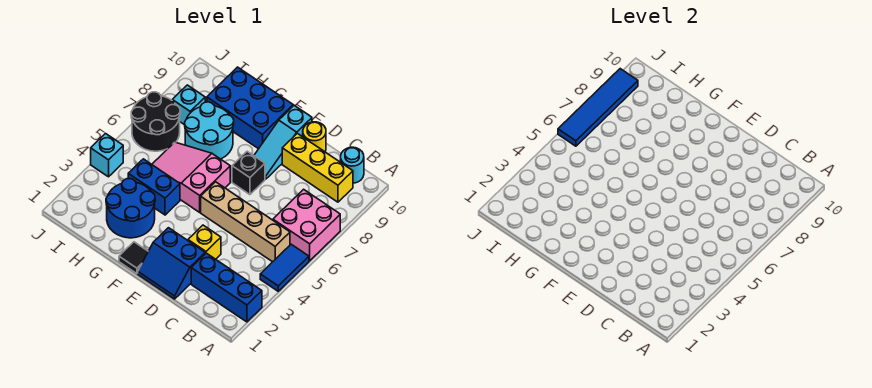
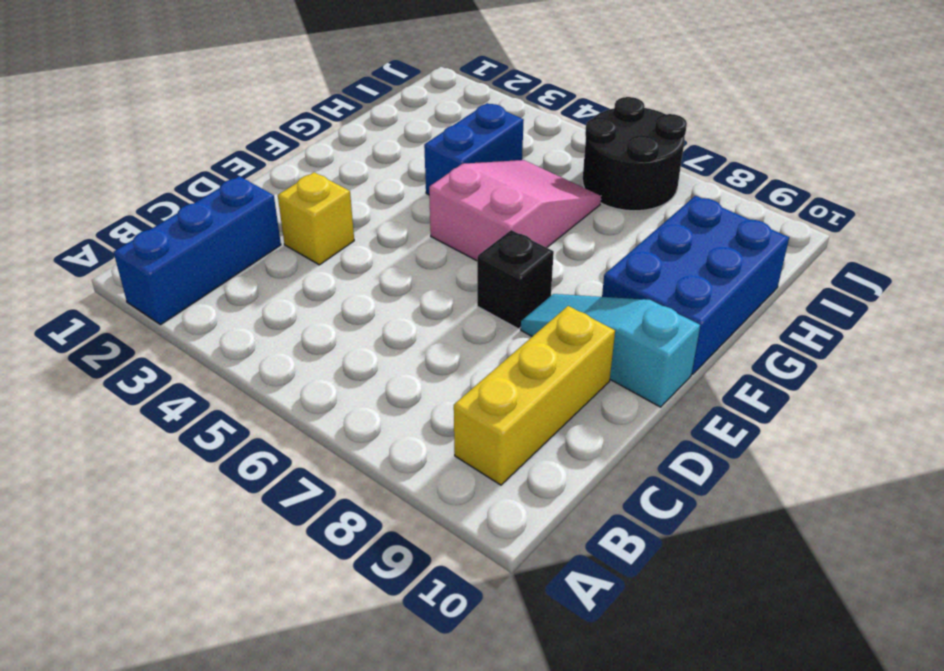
none -> blue tile A4:A5 level 1
none -> pink brick A6:B7 level 1
none -> tan brick B5:E5 level 1

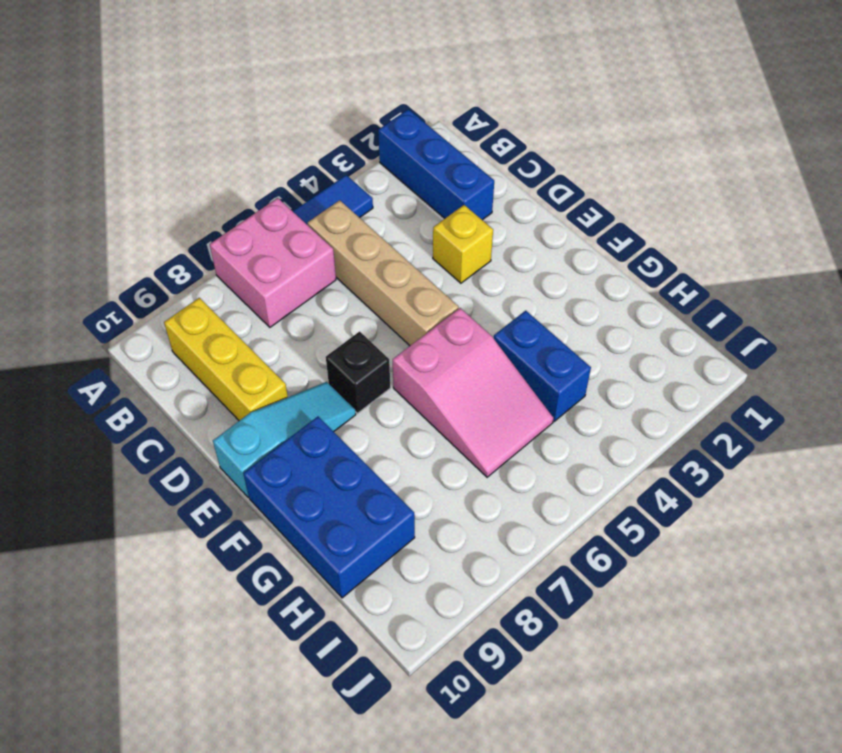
none -> cyan round brick B10 level 1
none -> blue slope D1:E2 level 1 top 2
none -> yellow round brick D10 level 1

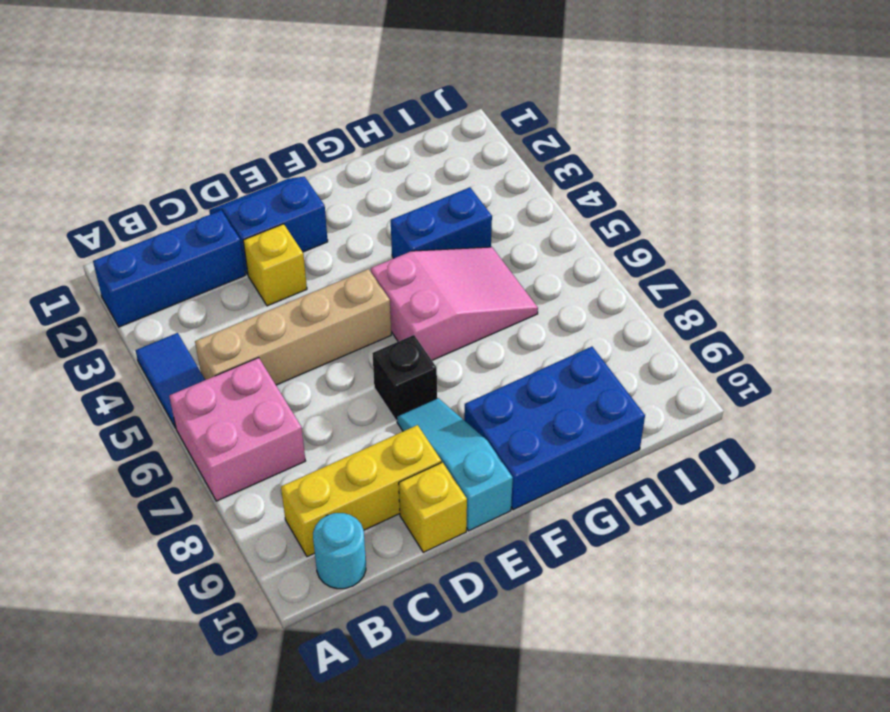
yellow brick D10 level 1 -> yellow round brick D10 level 1
none -> black tile F1 level 1
none -> blue round brick G2:H3 level 1
none -> cyan round brick G7:H8 level 1

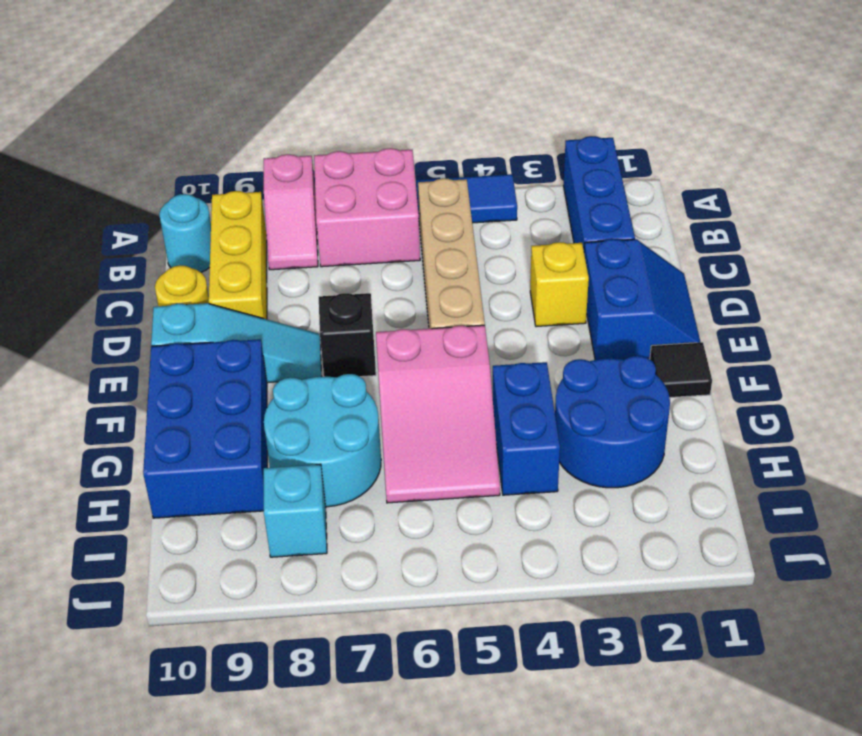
pink slope A8:B8 level 1 top A -> none
none -> black round brick I6:J7 level 1
none -> cyan brick J4 level 1
none -> blue tile J6:J9 level 2

